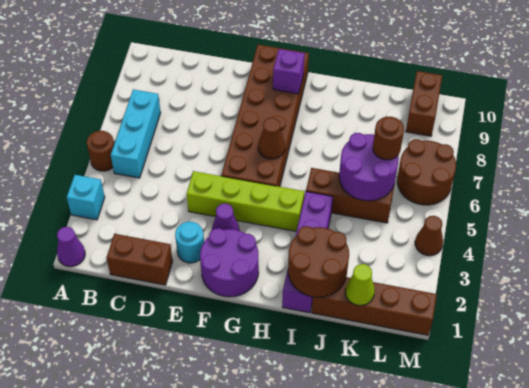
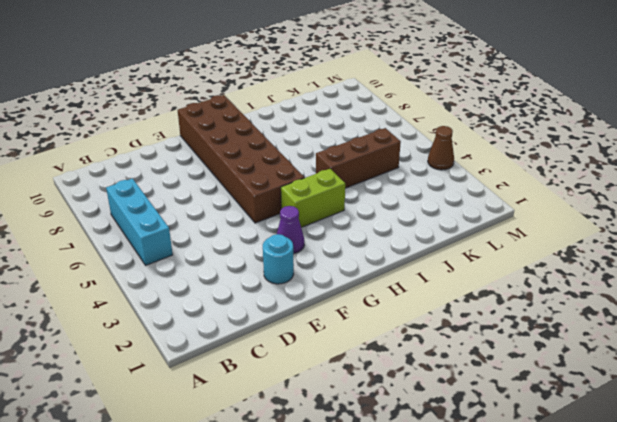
lime brick G4:H4 level 1 -> lime brick E4:H4 level 1
none -> purple cone A1 level 1
none -> cyan brick A3 level 1
none -> brown round brick A5 level 1

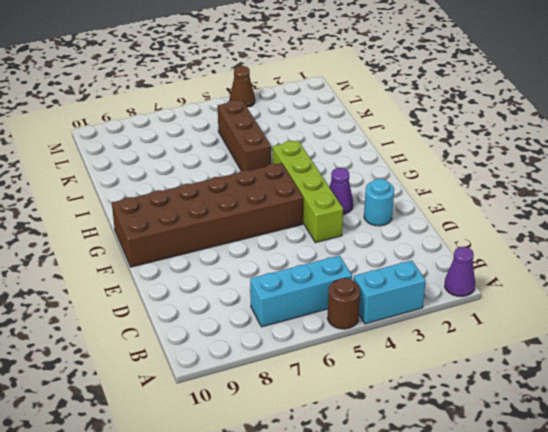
cyan brick A3:A4 level 1 -> cyan brick A3 level 1
none -> brown brick C1:D1 level 1
none -> purple round brick F1:G2 level 1
none -> purple brick I1:I4 level 1

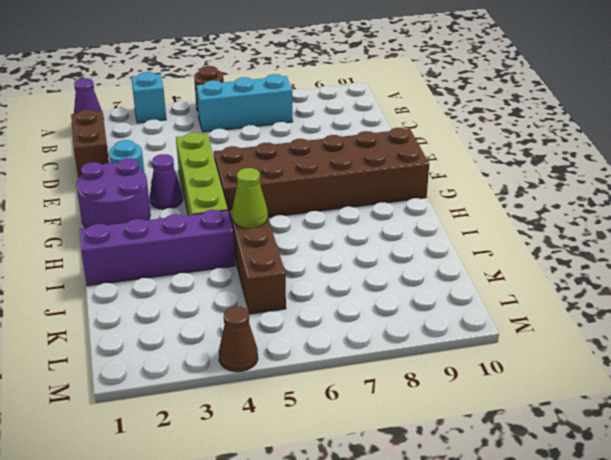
lime cone I5 level 2 -> lime cone K1 level 2
none -> brown brick J1:M1 level 1
none -> brown round brick L6:M7 level 1
none -> brown brick L9:L10 level 1

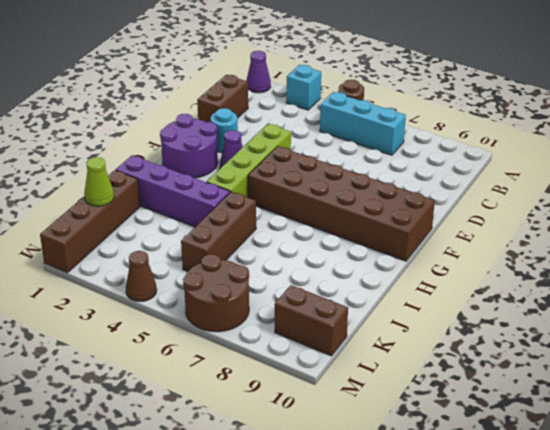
none -> brown cone G6 level 2
none -> purple brick G9 level 2
none -> brown round brick I1:J2 level 2

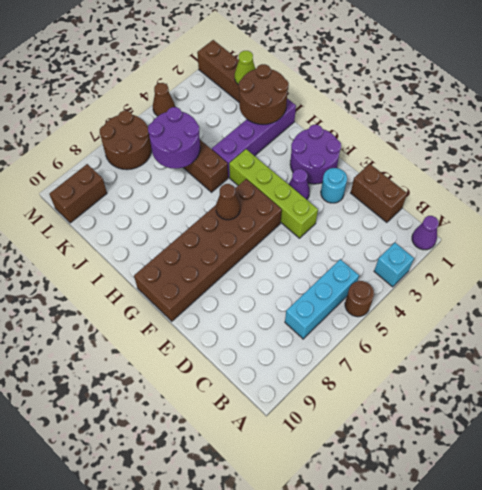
none -> purple brick G9 level 2
none -> brown round brick K6 level 3

